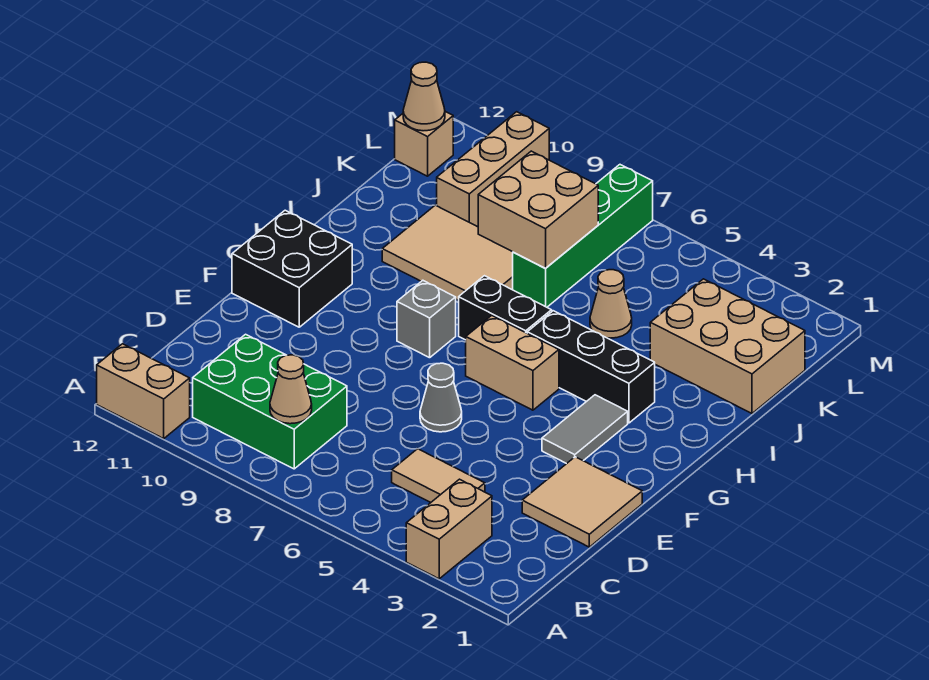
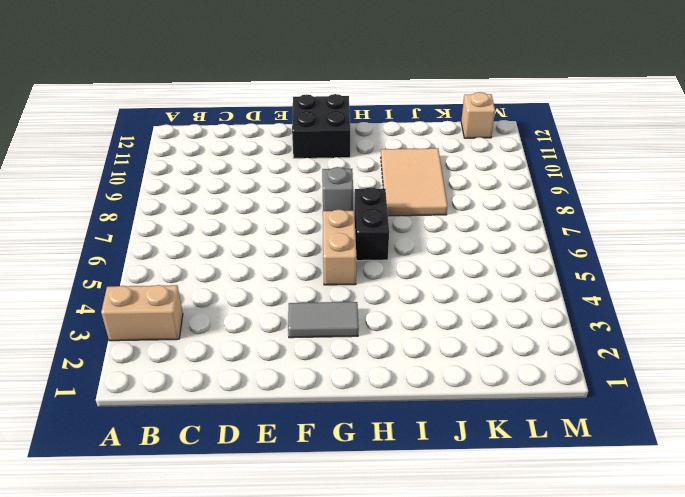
none -> tan brick A11:A12 level 1
none -> green brick B8:C10 level 1
none -> tan tile C4:C5 level 1

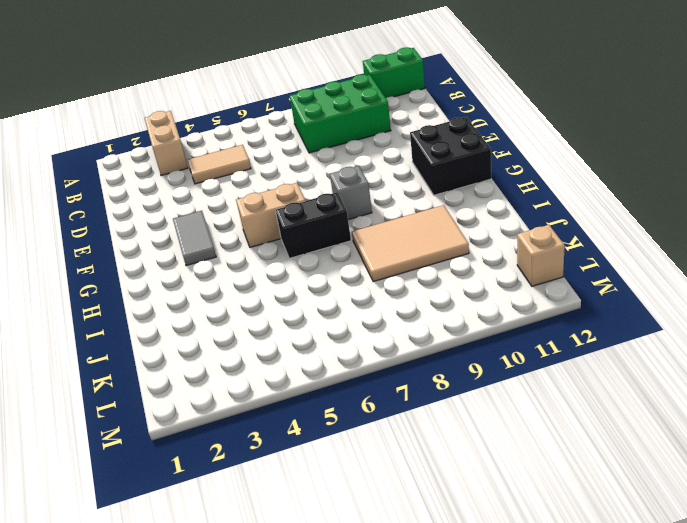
green brick A11:A12 level 1 -> tan brick A11:A12 level 1
none -> tan tile D1:E2 level 1
none -> grey cone E6 level 1
none -> black brick H3:H5 level 1

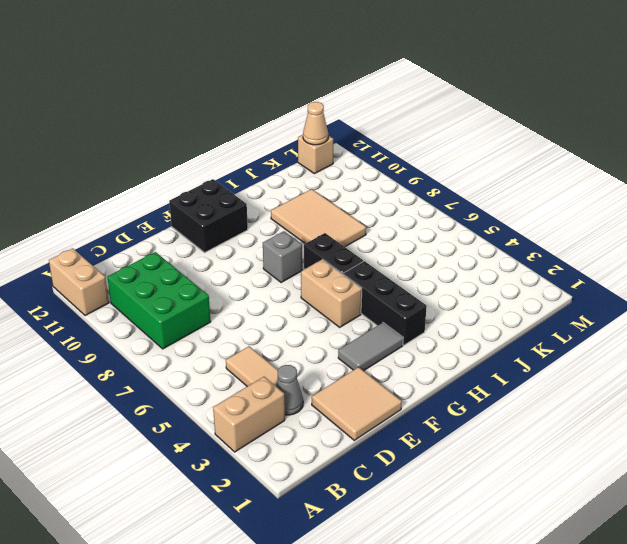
grey cone C3 level 1 -> grey cone E6 level 1
none -> tan brick J1:K3 level 1
none -> tan cone J5 level 1
none -> green brick J7:M7 level 1

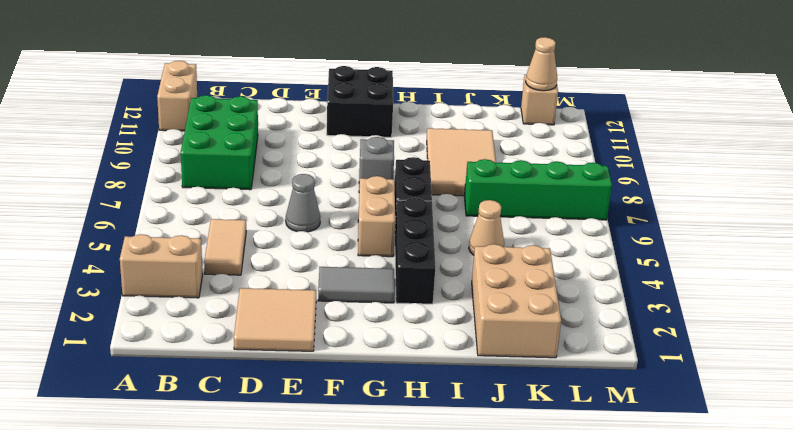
none -> tan brick K10:M10 level 1
none -> tan cone B8 level 2
none -> tan brick J7:K8 level 2

